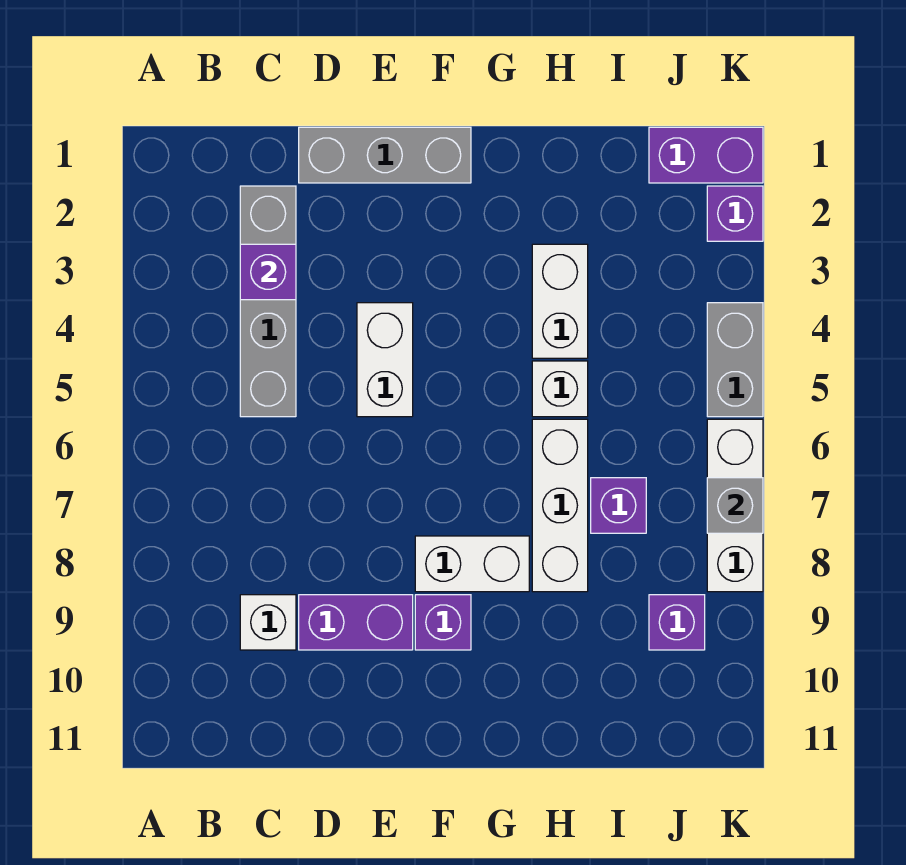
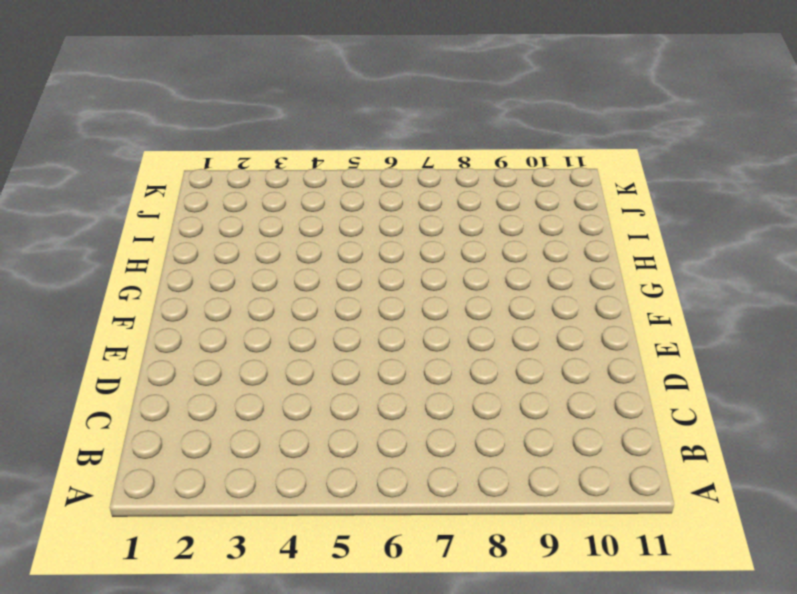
none -> grey brick C2:C5 level 1
none -> white brick C9 level 1
none -> grey brick D1:F1 level 1

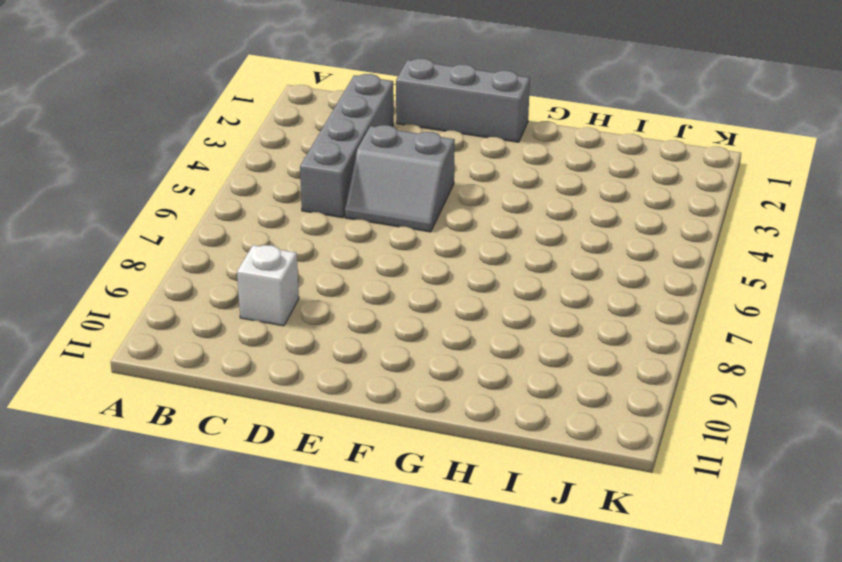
grey slope D4:E5 level 1 top 4 -> white brick E4:E5 level 1
none -> purple brick D9:E9 level 1
none -> white brick F8:G8 level 1
none -> purple brick F9 level 1

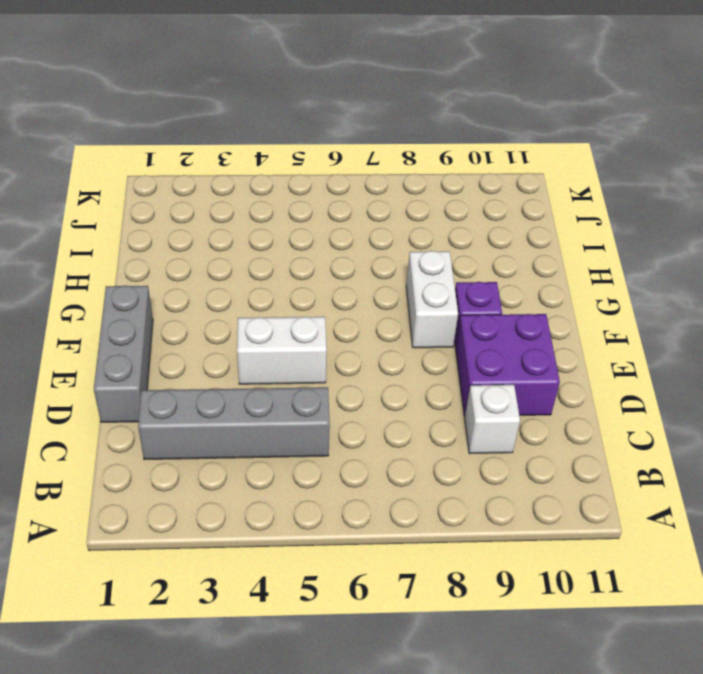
purple brick D9:E10 level 1 -> purple brick D9:E9 level 1
none -> white brick H3:H4 level 1
none -> white brick H5 level 1
none -> white brick H6:H8 level 1

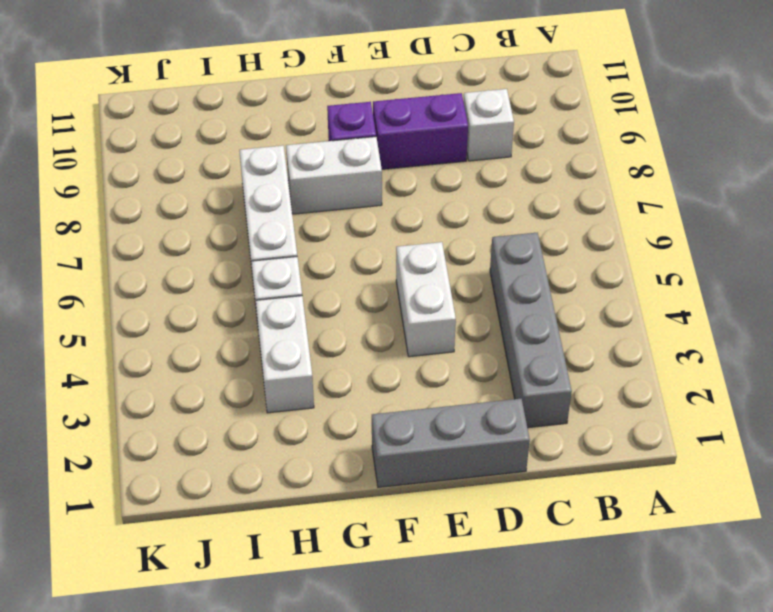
none -> purple brick I7 level 1
none -> purple brick J1:K1 level 1
none -> purple brick J9 level 1

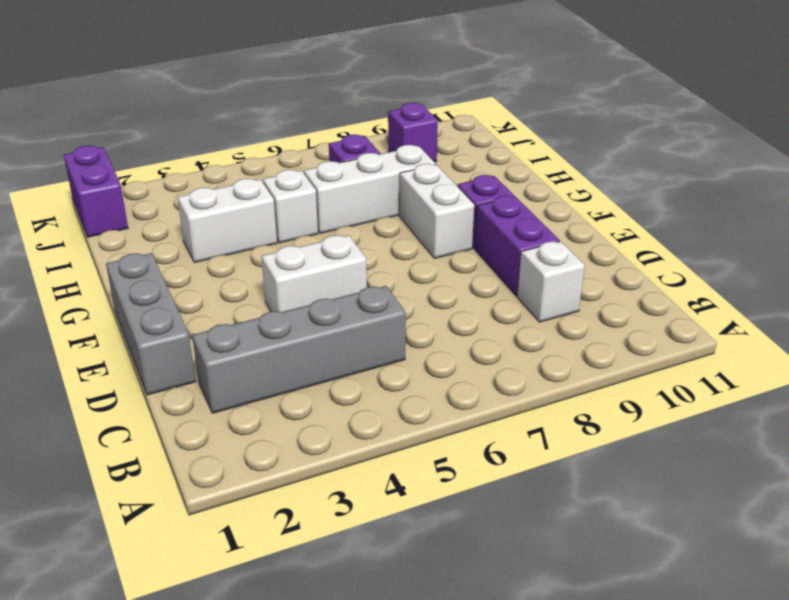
none -> purple brick K2 level 1
none -> grey brick K4:K5 level 1
none -> white brick K6:K8 level 1

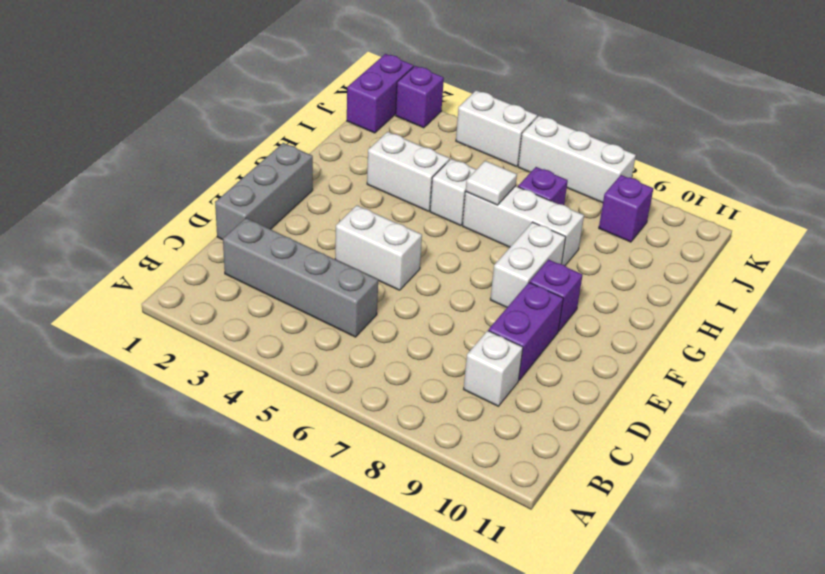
white tile H6 level 2 -> none
white brick K4:K5 level 1 -> grey brick K4:K5 level 1
none -> purple brick C3 level 2
none -> grey brick K7 level 2

